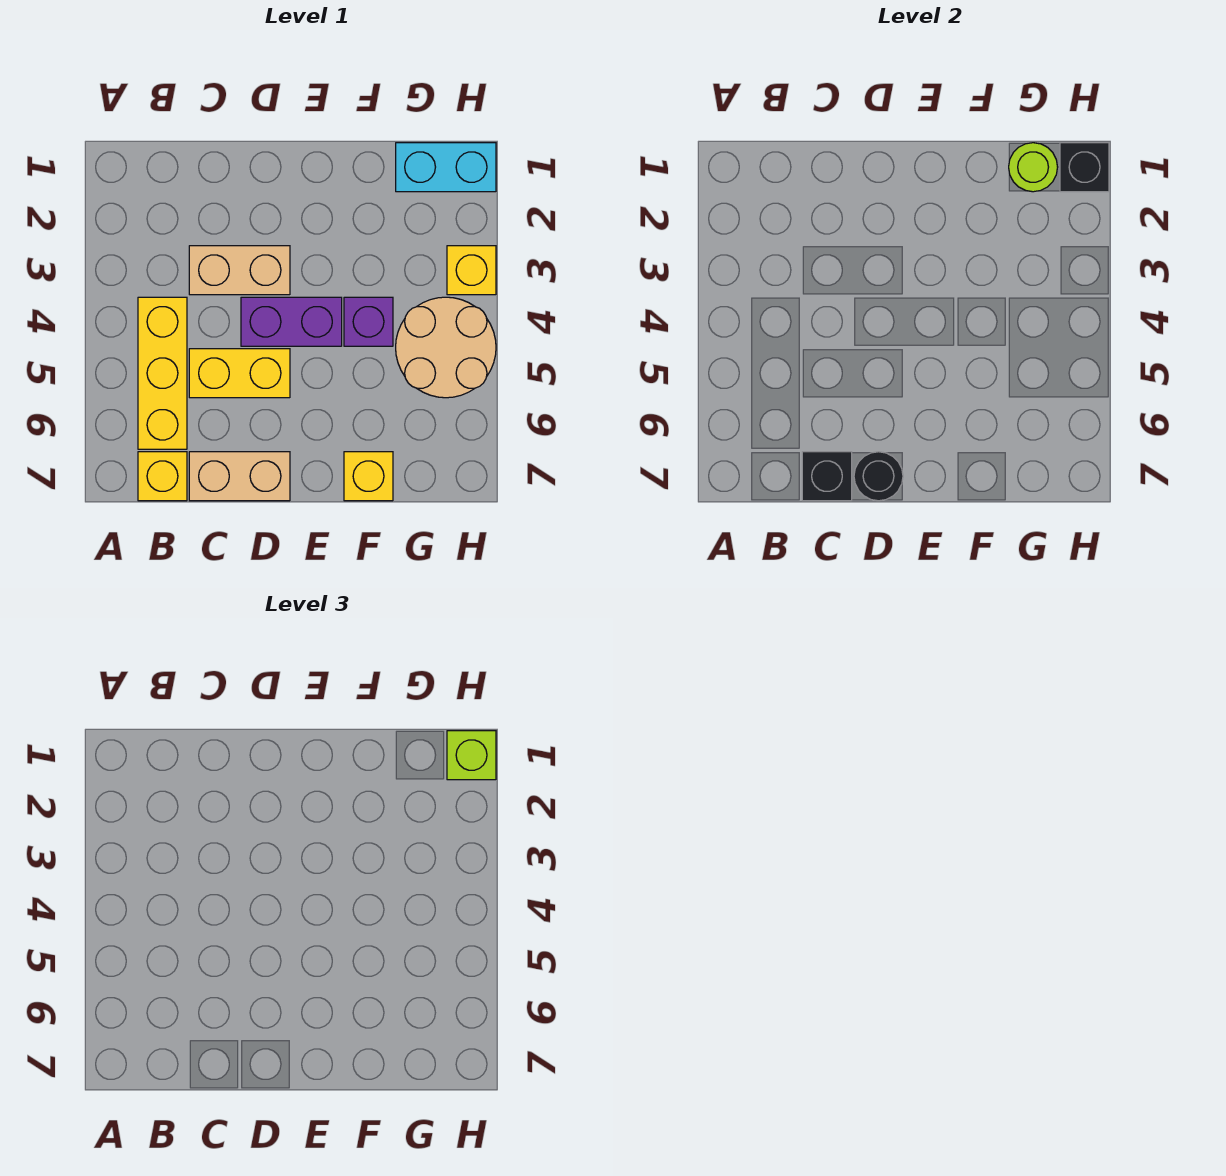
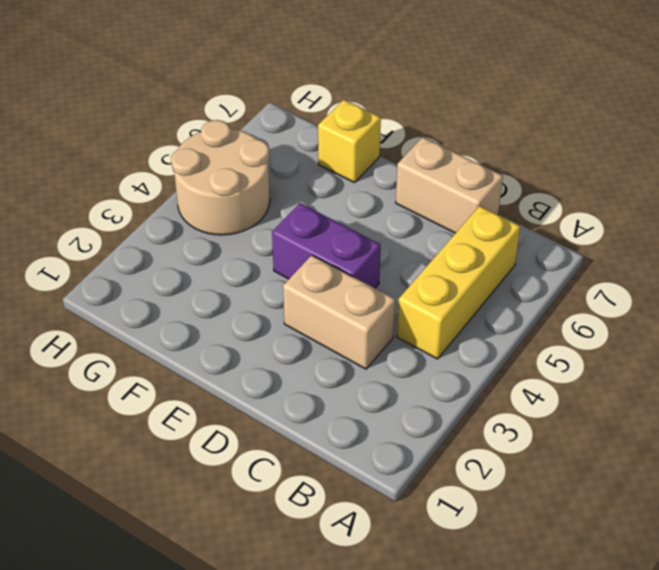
none -> yellow brick B7 level 1
none -> yellow brick C5:D5 level 1
none -> purple brick F4 level 1

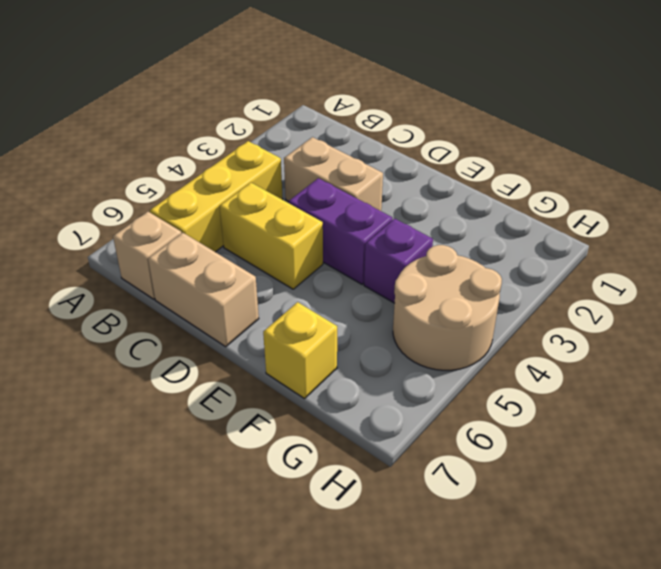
tan brick B7 level 1 -> yellow brick B7 level 1
none -> cyan brick G1:H1 level 1
none -> yellow brick H3 level 1
none -> black brick C7 level 2

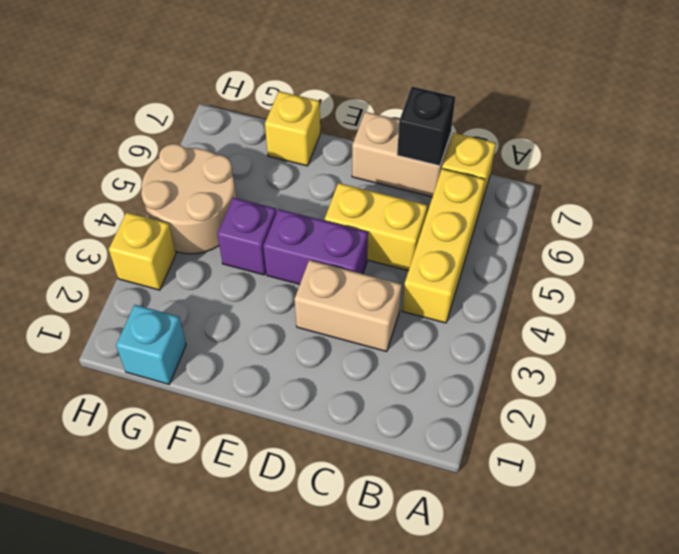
cyan brick G1 level 1 -> cyan brick G1:H1 level 1
none -> black round brick D7 level 2
none -> lime round brick G1 level 2
none -> black brick H1 level 2

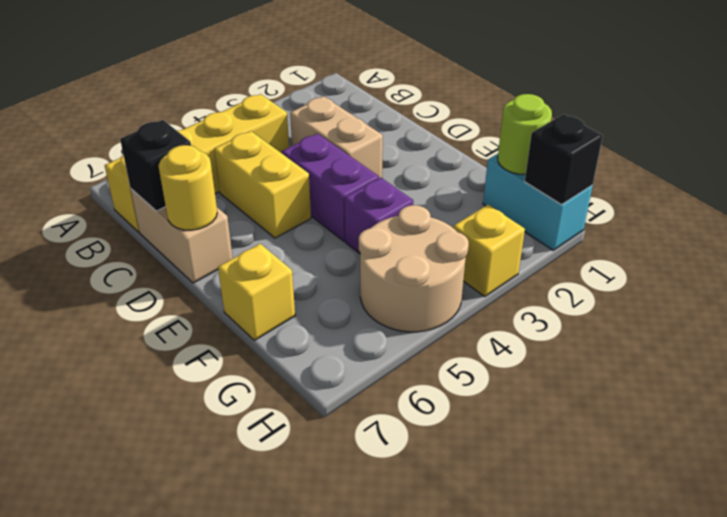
yellow round brick D7 level 2 -> black round brick D7 level 2
none -> lime brick H1 level 3

